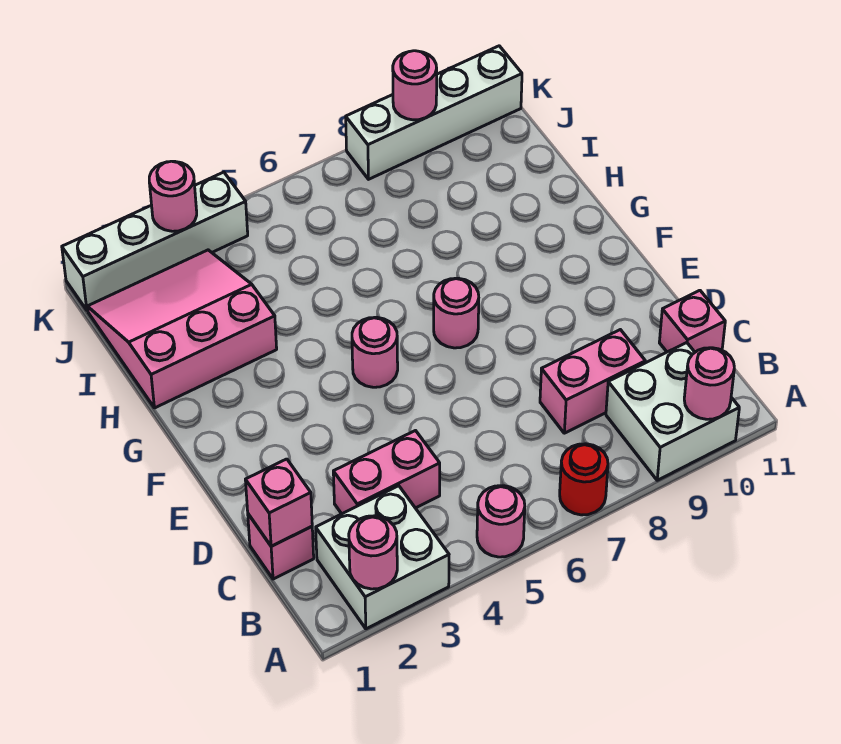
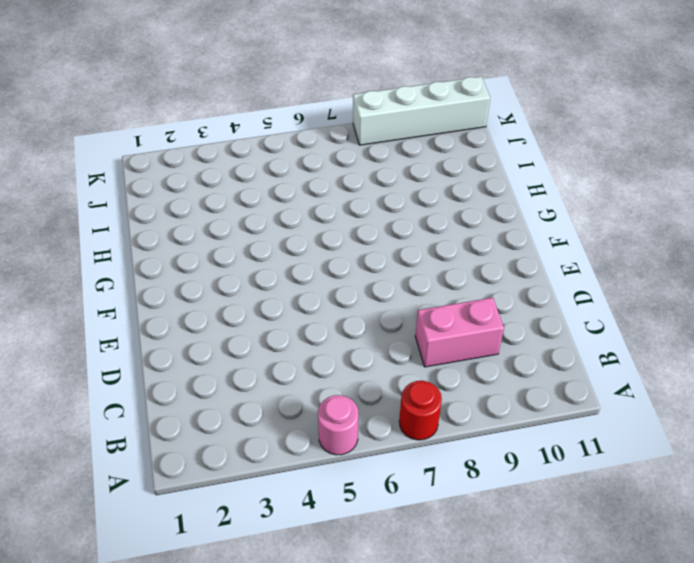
none -> white brick A2:B3 level 1
none -> white brick A9:B10 level 1
none -> pink brick C1 level 1

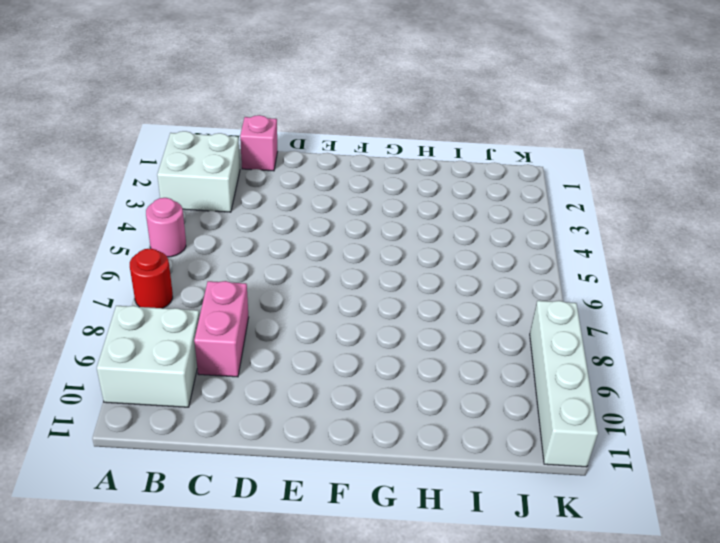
none -> pink brick C3:C4 level 1
none -> pink brick C11 level 1
none -> pink round brick F5 level 1

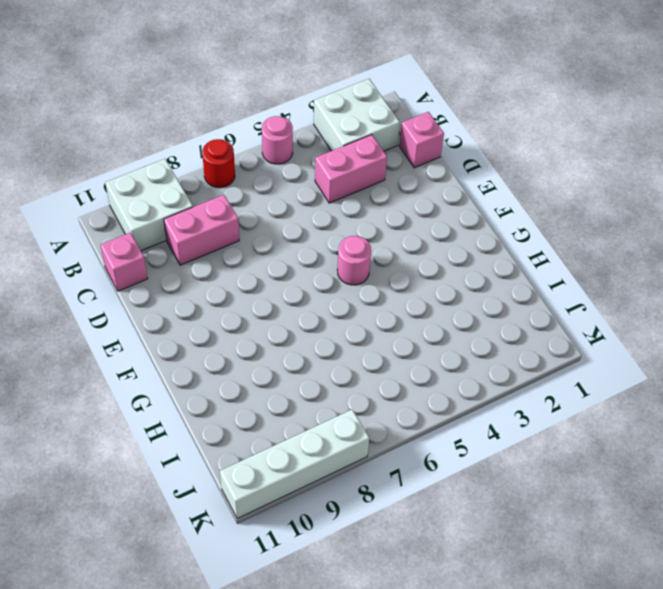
none -> pink round brick F7 level 1
none -> pink slope H1:J3 level 1 top H
none -> white brick K1:K4 level 1

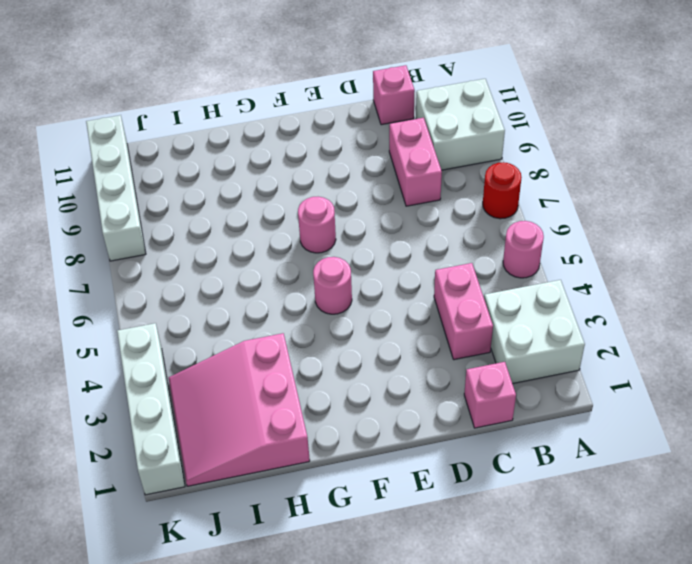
none -> pink round brick A2 level 2
none -> pink round brick A10 level 2
none -> pink brick C1 level 2

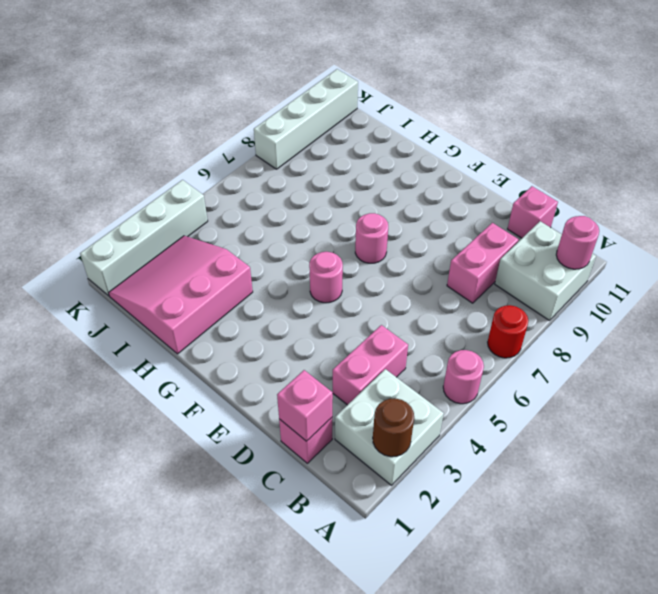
brown round brick A2 level 2 -> pink round brick A2 level 2
none -> pink round brick K3 level 2
none -> pink round brick K9 level 2

